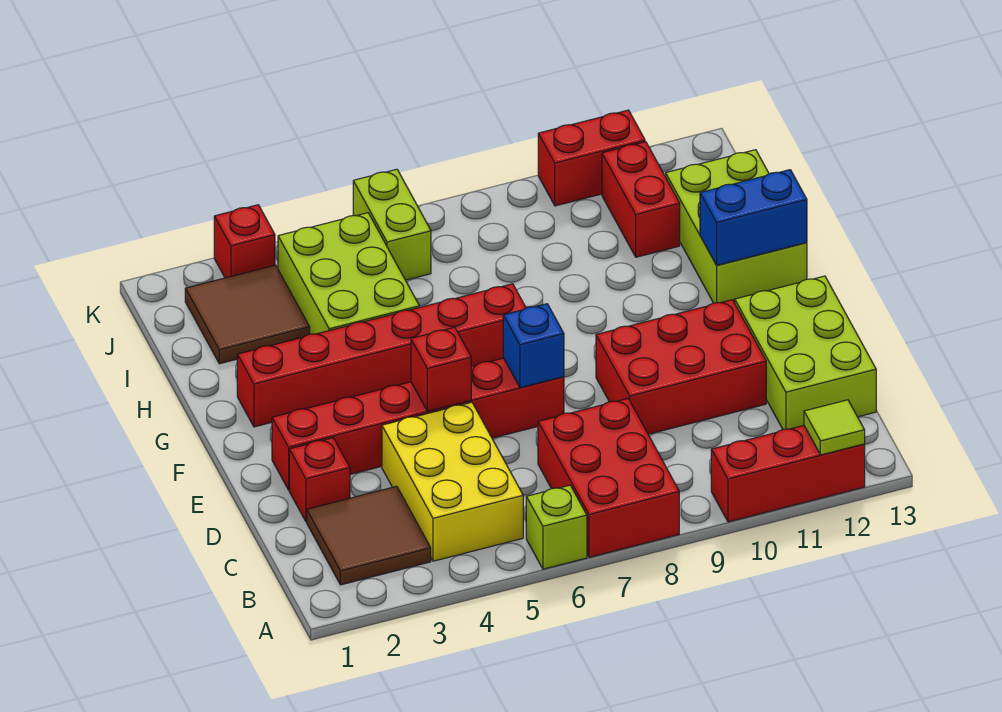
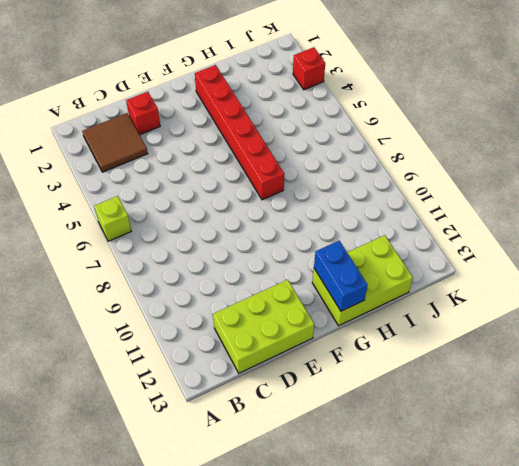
none -> red brick A7:C8 level 1
none -> red brick A10:A12 level 1
none -> yellow brick B4:D5 level 1

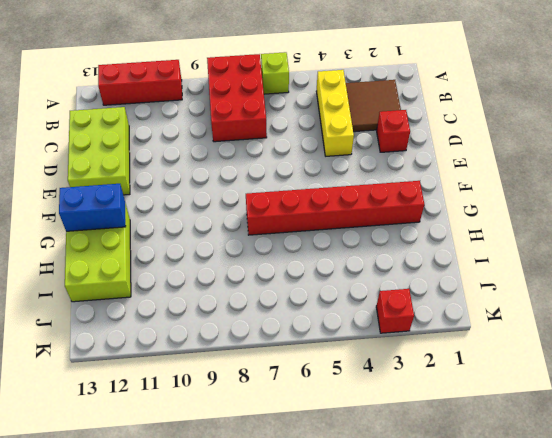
yellow brick B4:D4 level 1 -> yellow brick B4:D5 level 1
none -> red brick D9:E11 level 1
none -> red brick E2:E7 level 1
none -> lime brick H4:J5 level 1

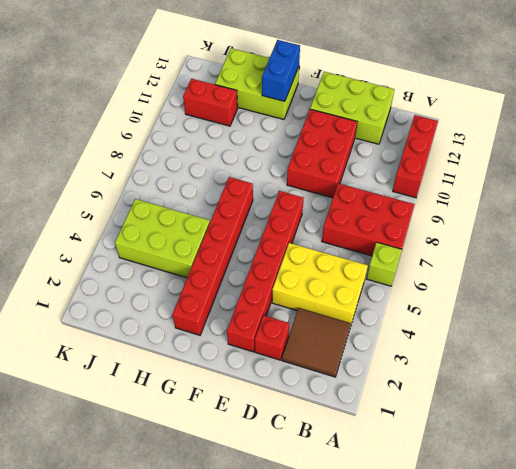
none -> brown tile I2:J3 level 1
none -> lime brick J6:K6 level 1
none -> red brick K3 level 1

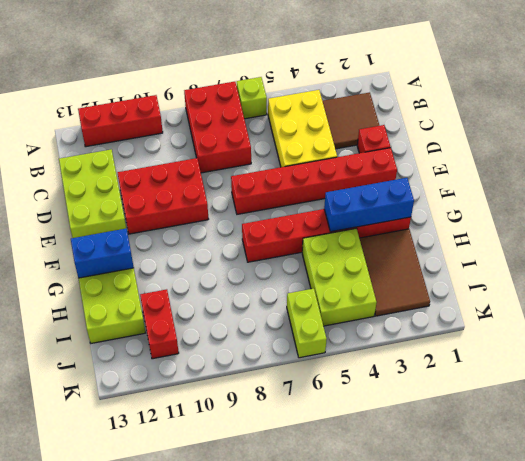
blue brick G2:G4 level 2 -> none
brown tile H2:J3 level 1 -> brown tile I2:J3 level 1
none -> red brick K3 level 1
none -> red brick K10:K11 level 1
none -> lime tile A12 level 2

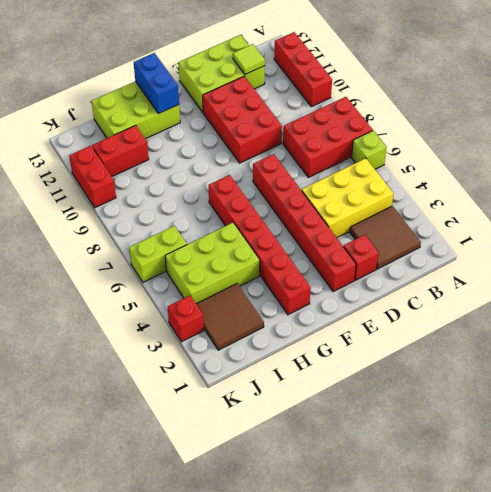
lime tile C12 level 2 -> lime tile A12 level 2
none -> red brick E5 level 2
none -> blue brick E7 level 2

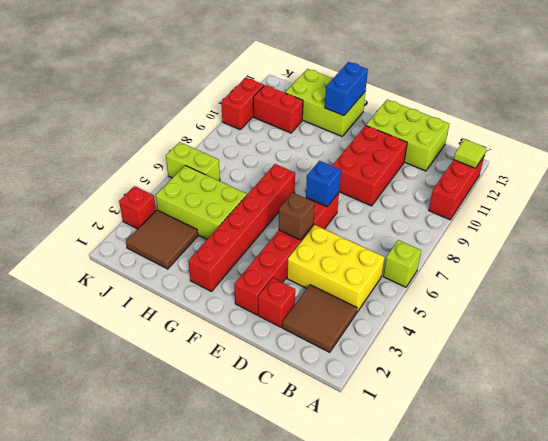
brown brick E5 level 2 -> red brick E5 level 2
none -> red brick A7:C8 level 1

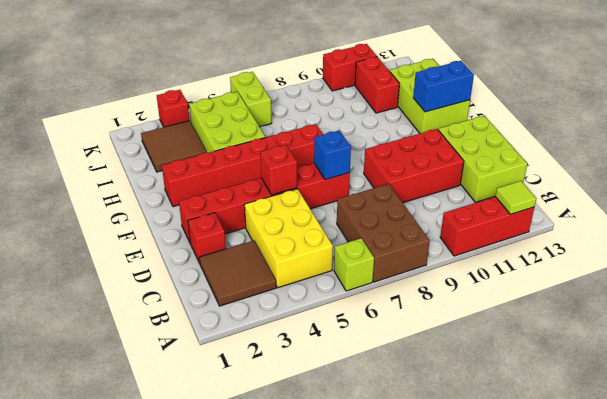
brown brick A7:C8 level 1 -> red brick A7:C8 level 1

